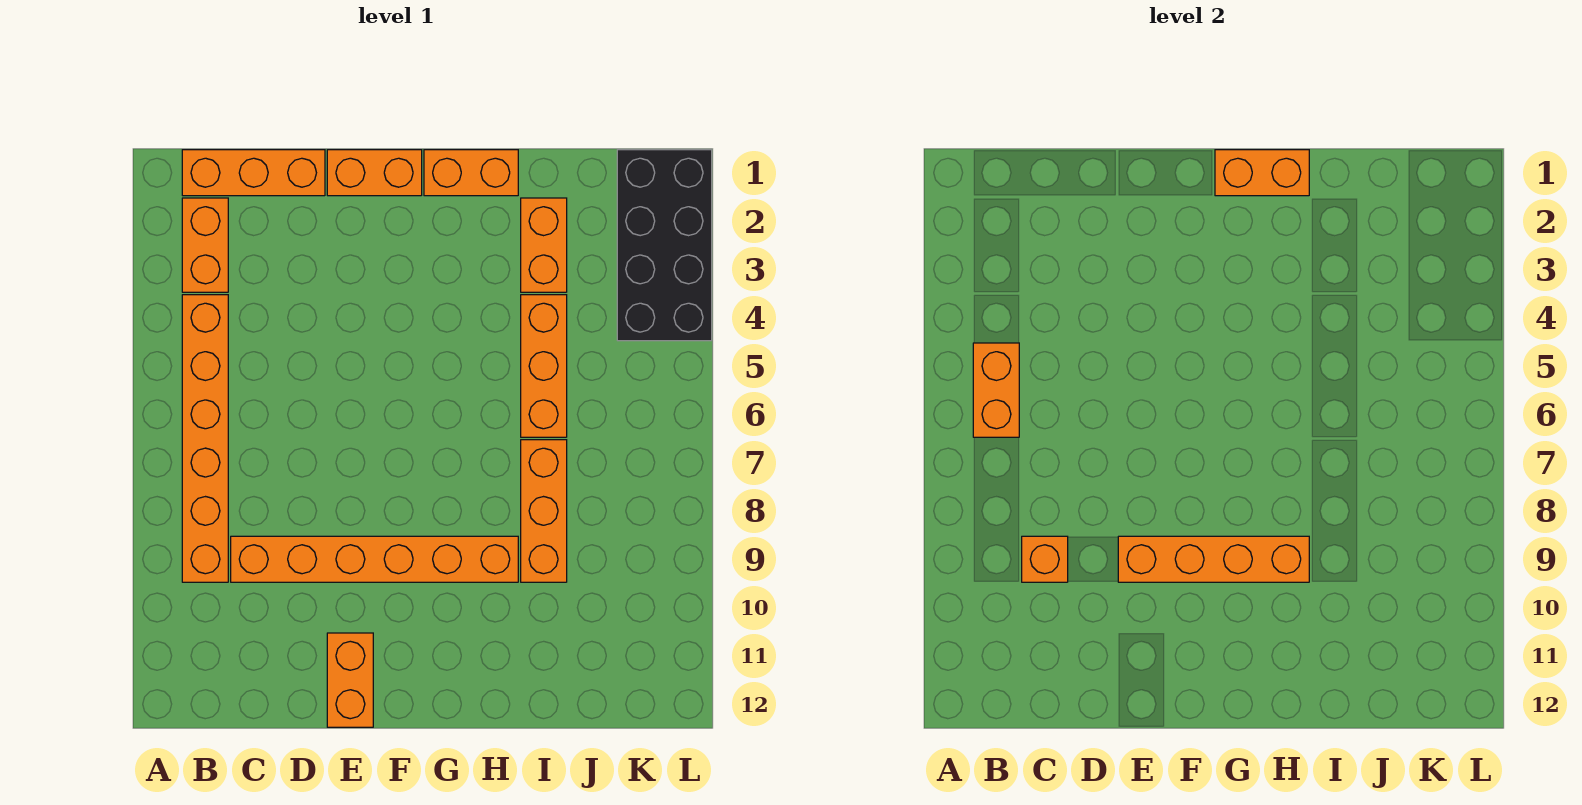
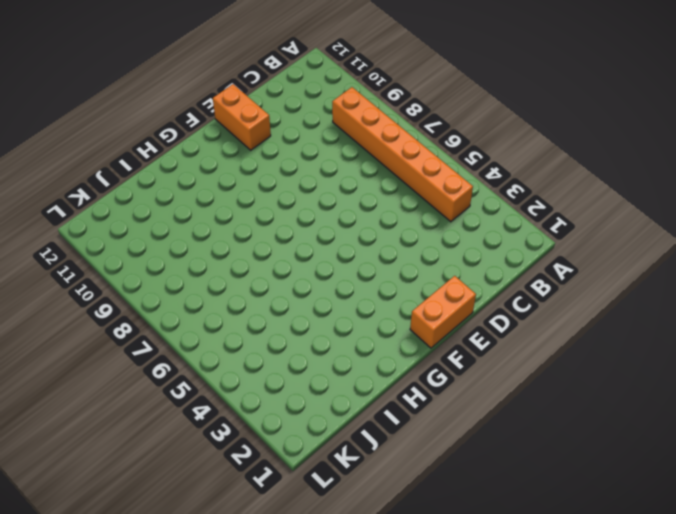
none -> orange brick B1:D1 level 1
none -> orange brick B2:B3 level 1
none -> orange brick C9:H9 level 1

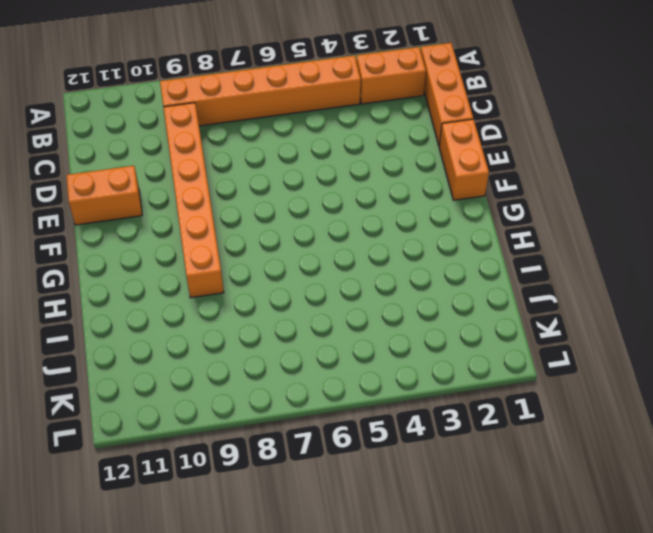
none -> orange brick G1:H1 level 1
none -> orange brick I2:I3 level 1
none -> orange brick I4:I6 level 1

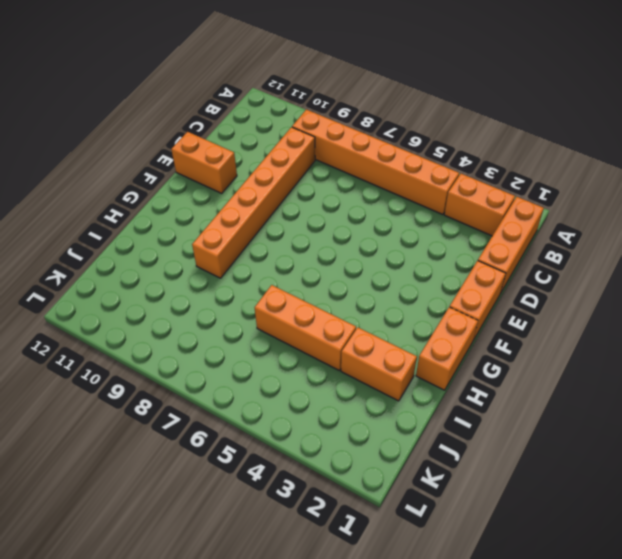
none -> orange brick I7:I9 level 1
none -> black brick K1:L4 level 1
none -> orange brick B5:B6 level 2

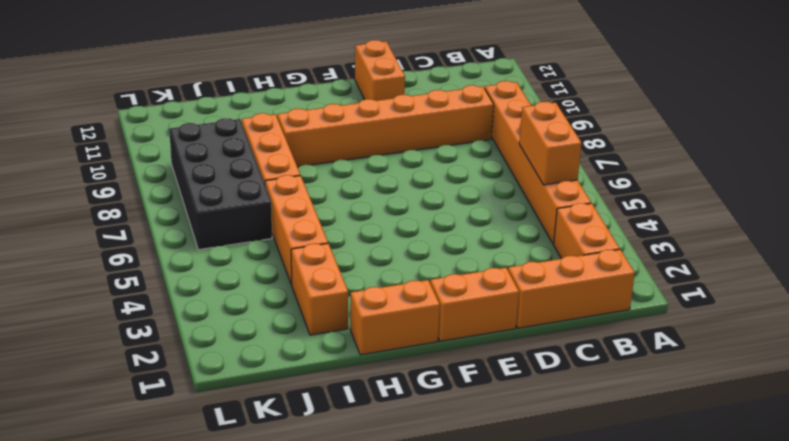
black brick J6:K9 level 1 -> black brick K1:L4 level 1
none -> orange brick C9 level 2
none -> orange brick E9:H9 level 2
none -> orange brick G1:H1 level 2

